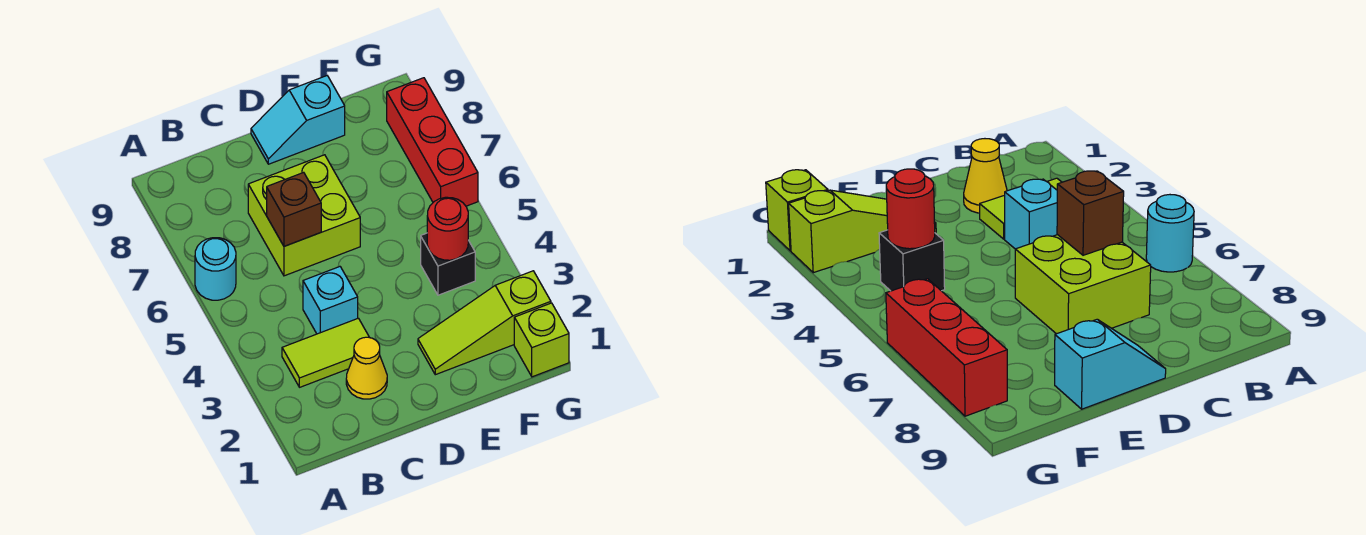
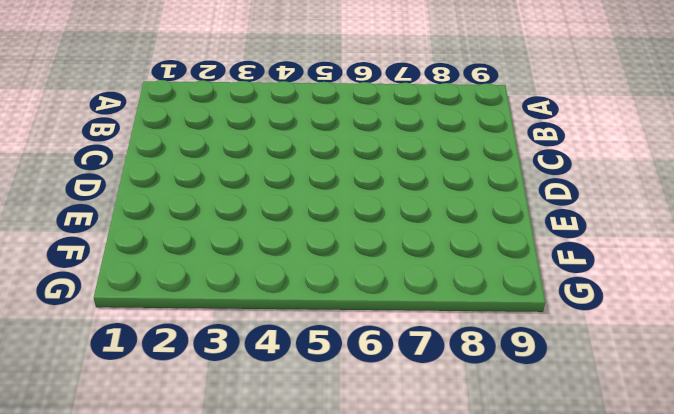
none -> cyan round brick A6 level 1
none -> lime tile B3:C3 level 1
none -> yellow cone C2 level 1

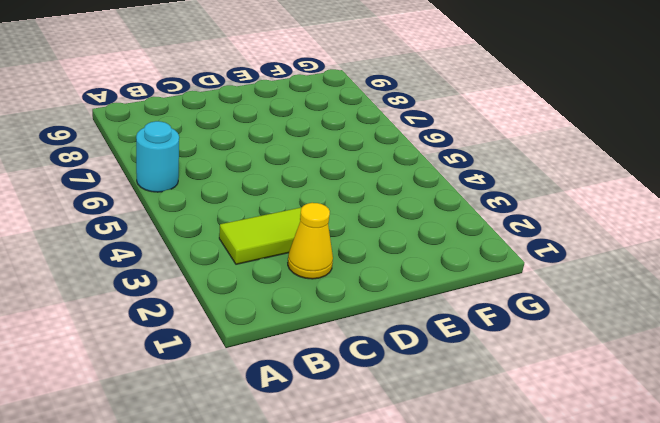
none -> cyan brick C4 level 1
none -> lime brick C6:D7 level 1
none -> cyan slope D9:E9 level 1 top E

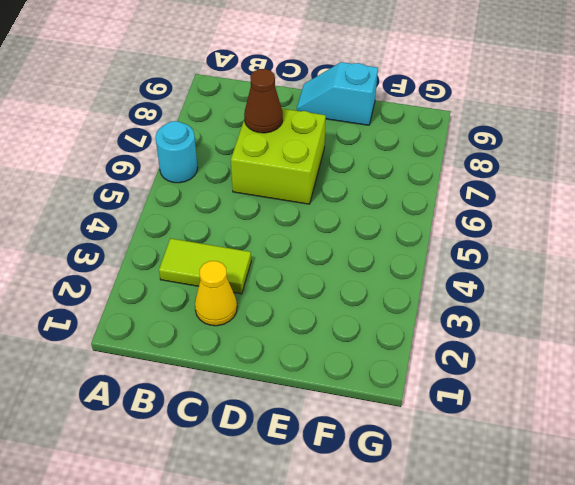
brown cone C7 level 2 -> none
none -> cyan brick C4 level 1
none -> lime slope E2:G2 level 1 top G
none -> black brick F4 level 1

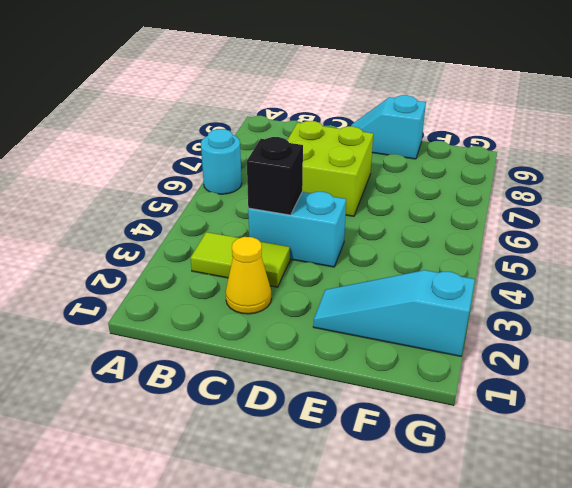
cyan brick C4:D4 level 1 -> cyan brick C4 level 1
black brick C4 level 2 -> black brick F4 level 1
cyan slope E2:G2 level 1 top G -> lime slope E2:G2 level 1 top G
none -> lime brick G1 level 1
none -> red brick G6:G8 level 1
none -> brown brick C6 level 2

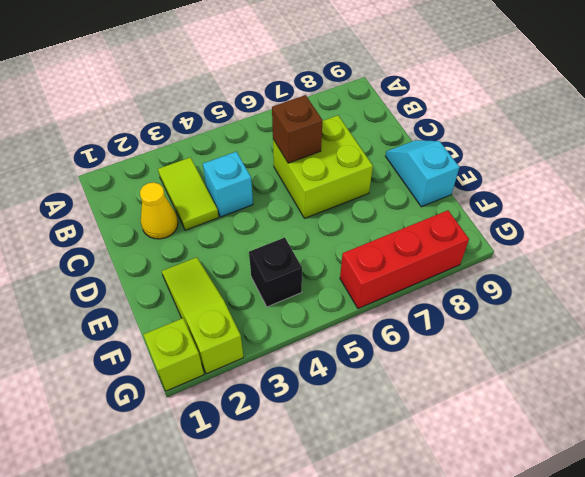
none -> cyan round brick A6 level 1
none -> red round brick F4 level 2

